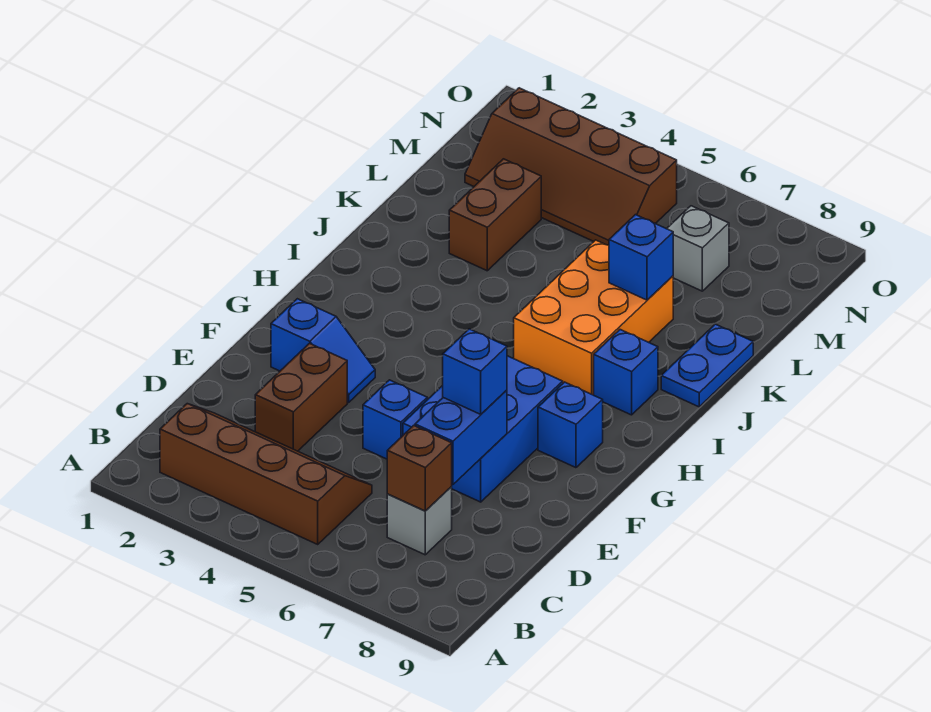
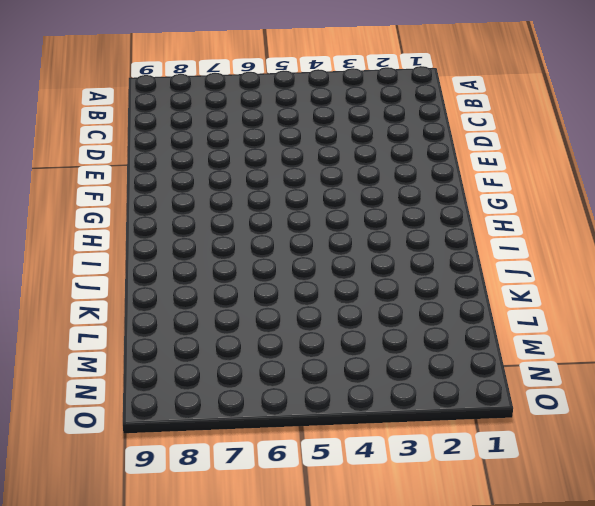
none -> brown slope B2:C5 level 1 top B
none -> grey brick C7 level 1
none -> brown brick D3:E3 level 1

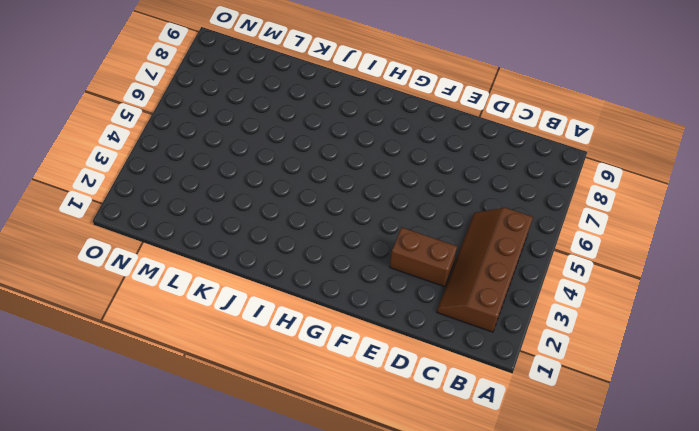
none -> grey brick C7 level 1
none -> blue brick E5 level 1
none -> blue brick E6:G7 level 1

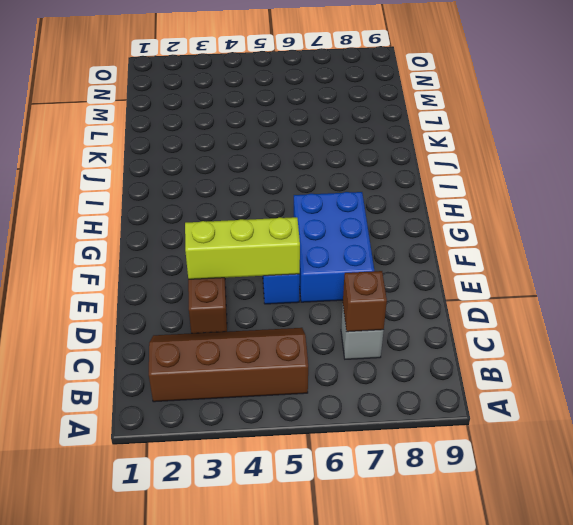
lime brick E3:E5 level 2 -> none
none -> blue slope F2:F3 level 1 top 2
none -> blue brick G8 level 1
none -> orange brick I6:K7 level 1

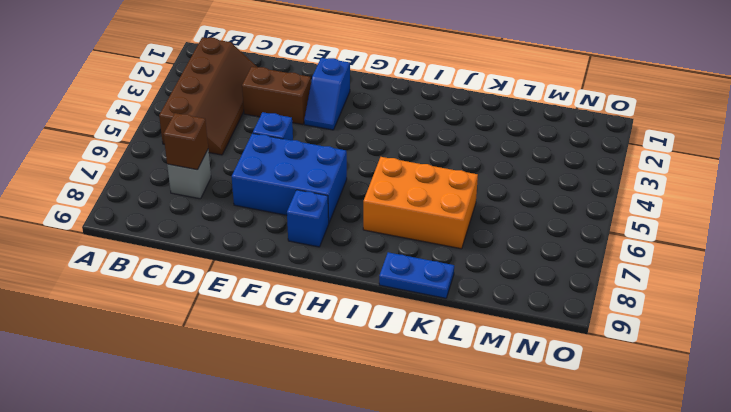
none -> blue brick I8 level 1
none -> brown brick K3:L3 level 1
none -> brown slope M2:N5 level 1 top N

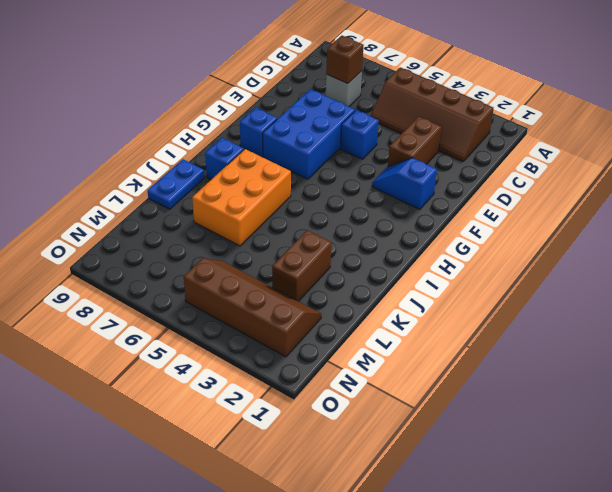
none -> grey brick M7 level 1
none -> blue brick D7:E7 level 2
none -> blue brick K7 level 2

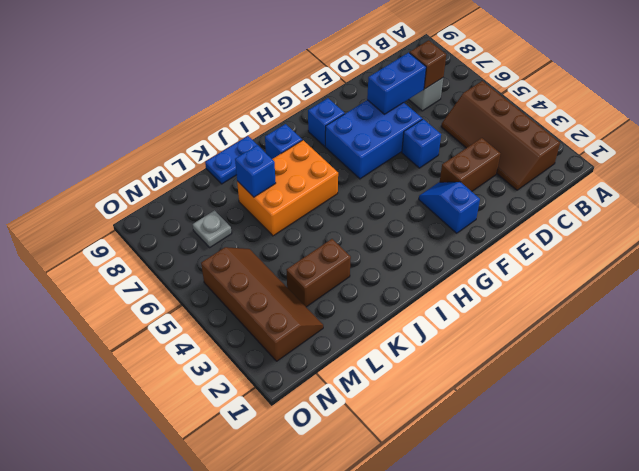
grey plate M7 level 1 -> grey brick M7 level 1
none -> blue brick E7 level 3

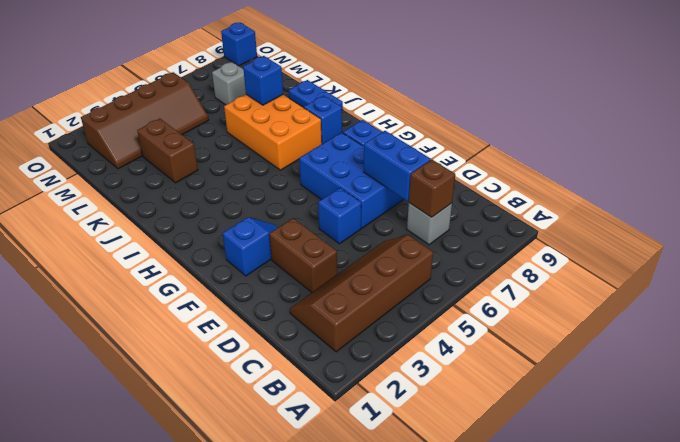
blue brick O9 level 1 -> blue brick E7 level 3

